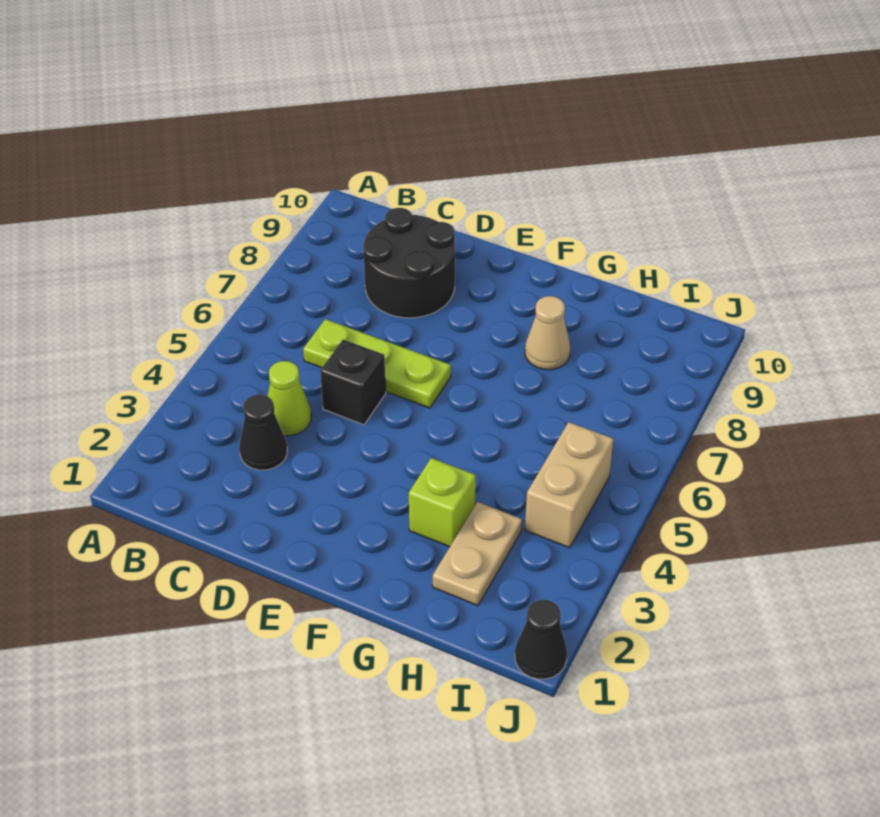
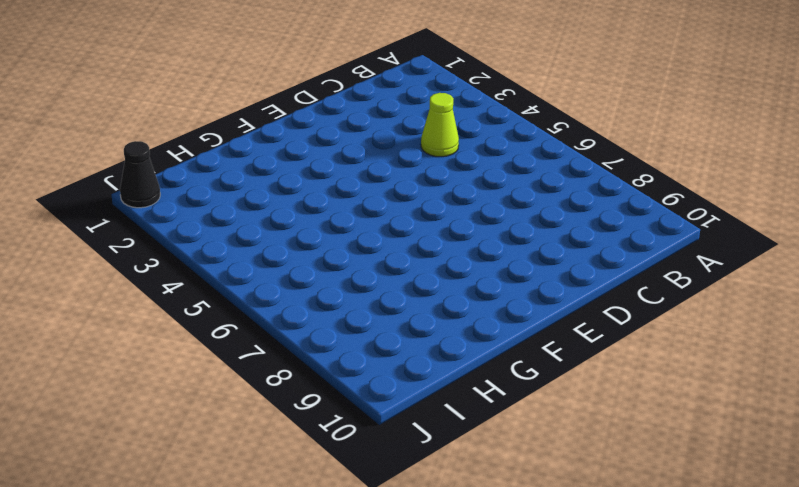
none -> black cone C3 level 1
none -> lime plate C6:E6 level 1

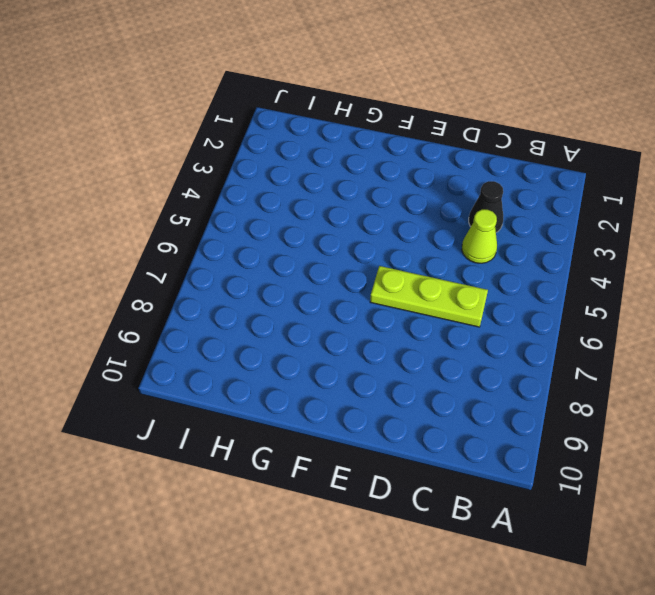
none -> black round brick C8:D9 level 1
none -> black brick D5 level 1

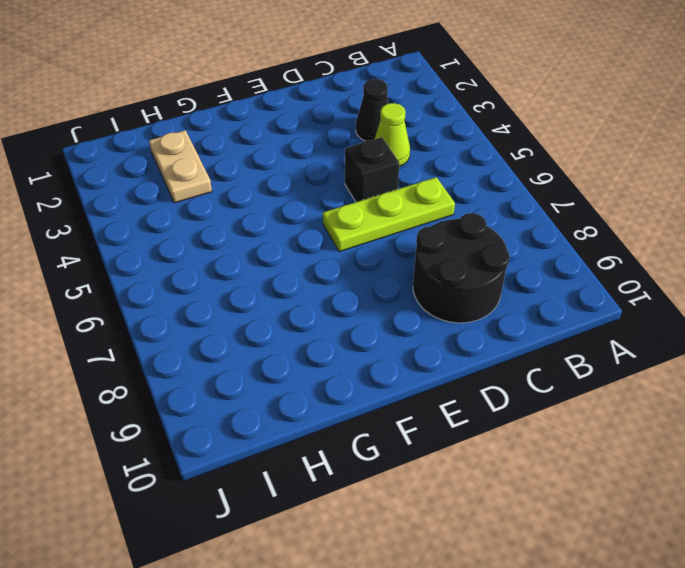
none -> lime brick G3 level 1
none -> tan cone G8 level 1

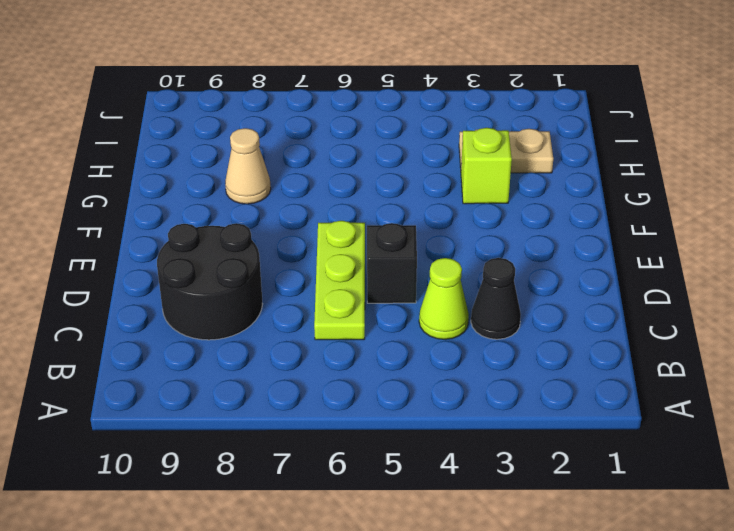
none -> tan brick I4:I5 level 1
none -> black cone J1 level 1

